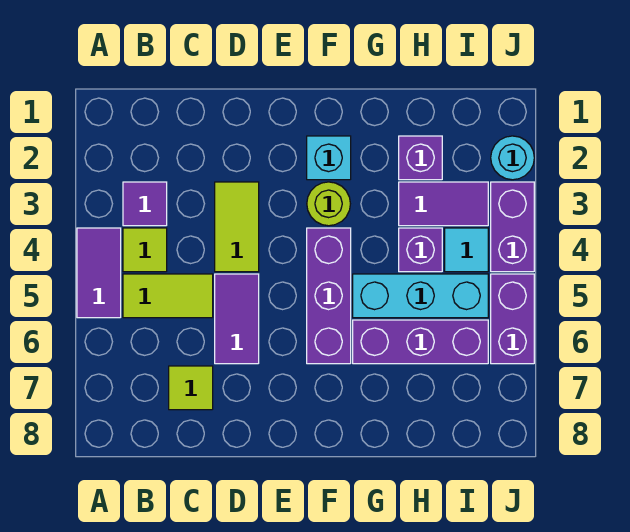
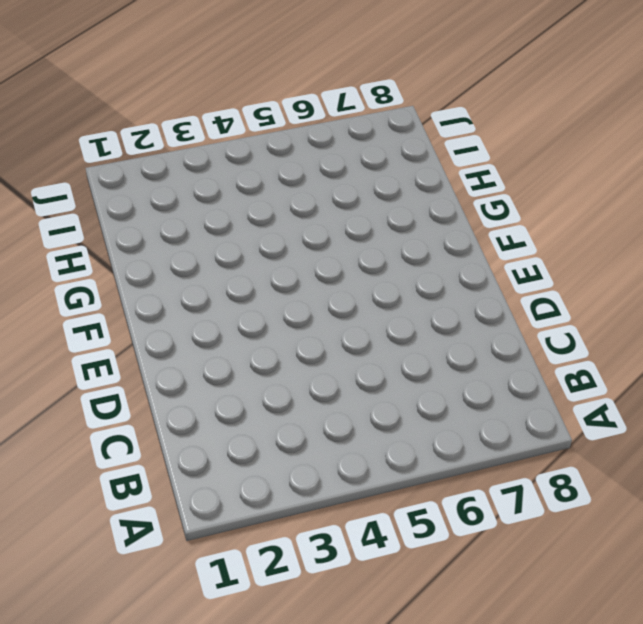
none -> purple tile A4:A5 level 1
none -> purple tile B3 level 1
none -> lime tile B4 level 1

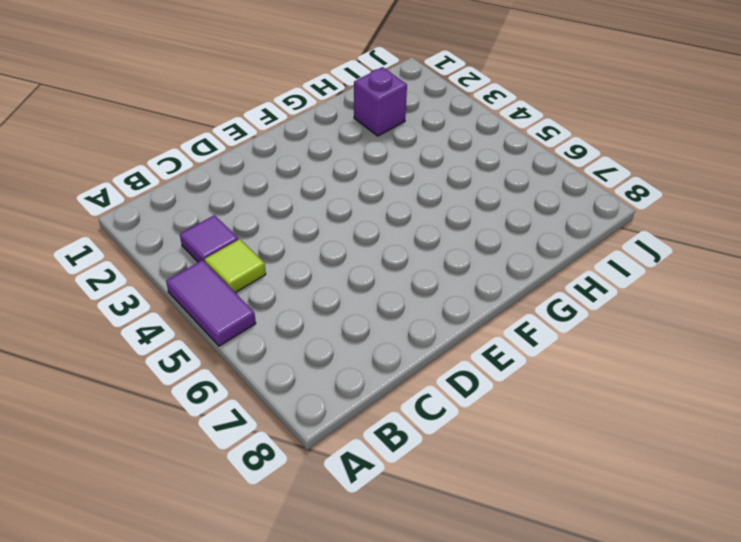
none -> lime tile B5:C5 level 1
none -> lime tile C7 level 1
none -> lime tile D3:D4 level 1

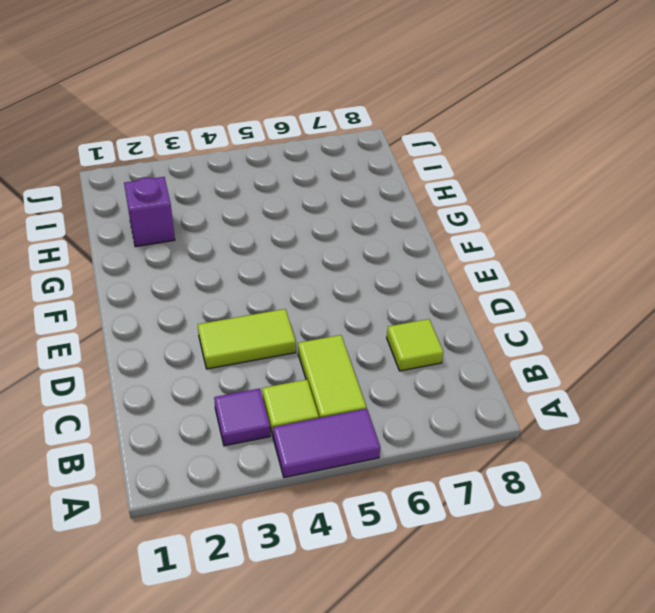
none -> purple tile D5:D6 level 1
none -> cyan brick F2 level 1
none -> lime round brick F3 level 1

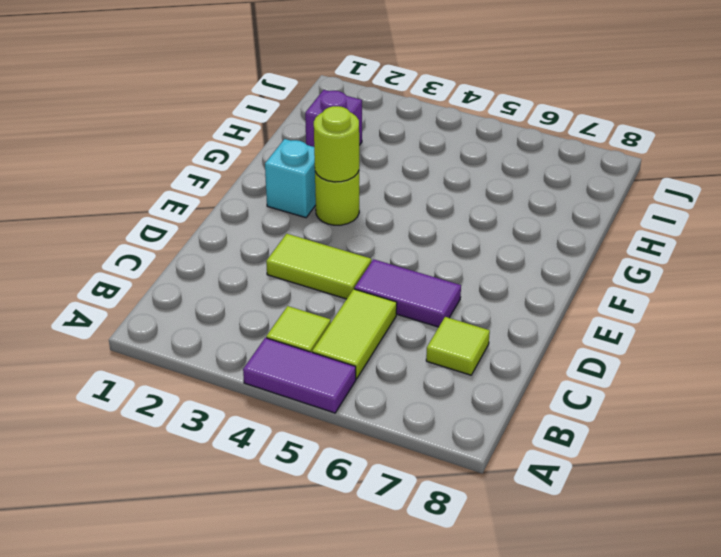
lime round brick F3 level 2 -> none
none -> purple tile B3 level 1
none -> purple brick F4:F6 level 1
none -> cyan brick G5:I5 level 1

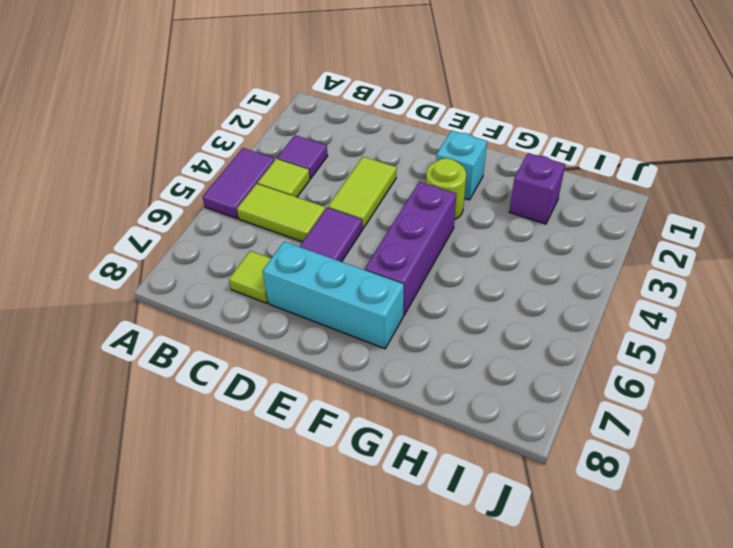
cyan brick D7:F7 level 1 -> cyan brick G5:I5 level 1
none -> purple brick G6:I6 level 1
none -> purple tile H3:I3 level 1
none -> purple brick H4 level 1

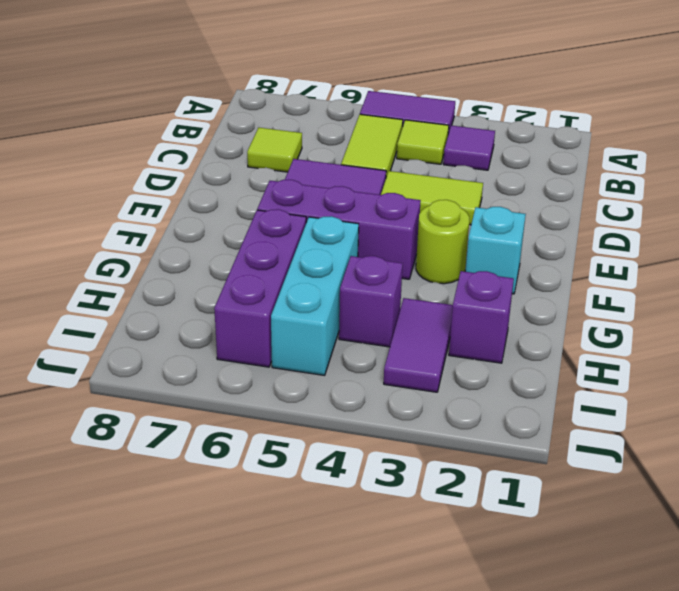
none -> cyan tile I4 level 1
none -> cyan round brick J2 level 1
none -> purple brick J3:J4 level 1

